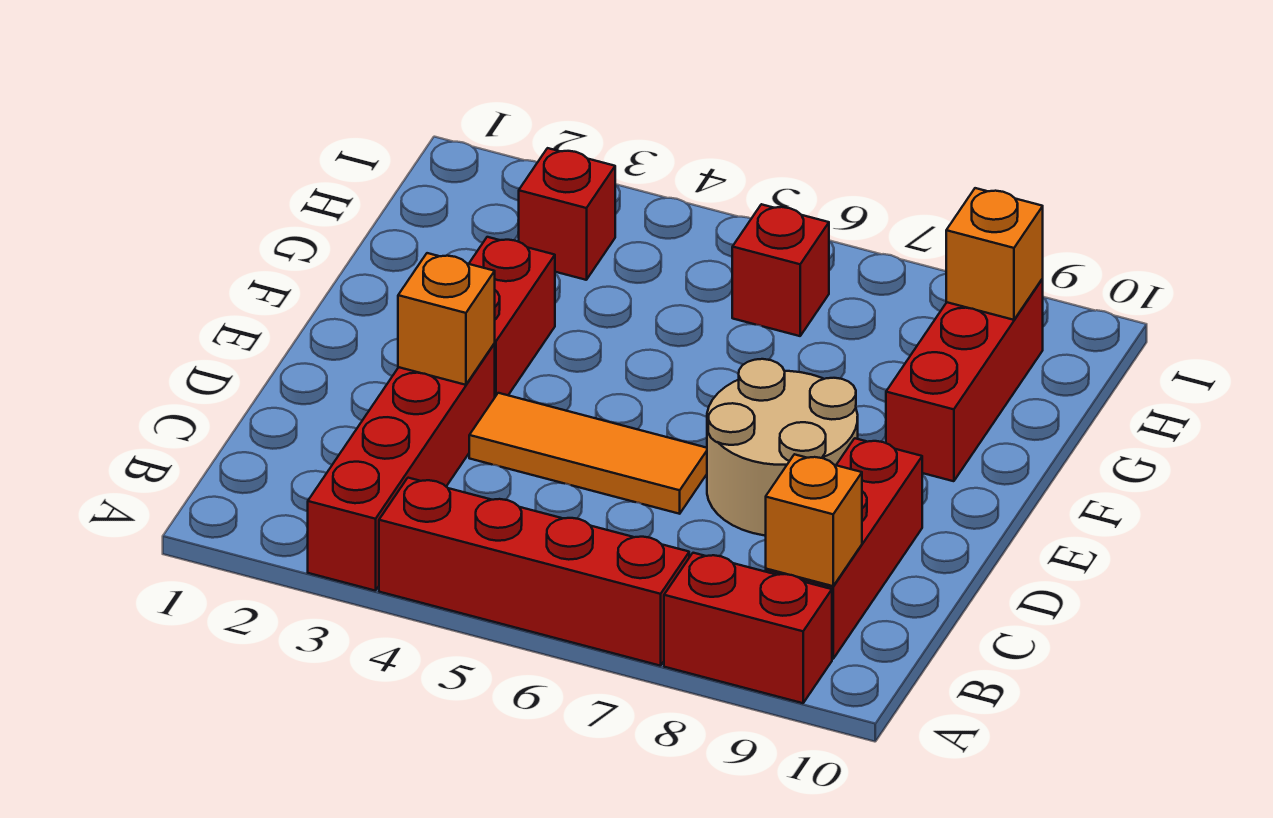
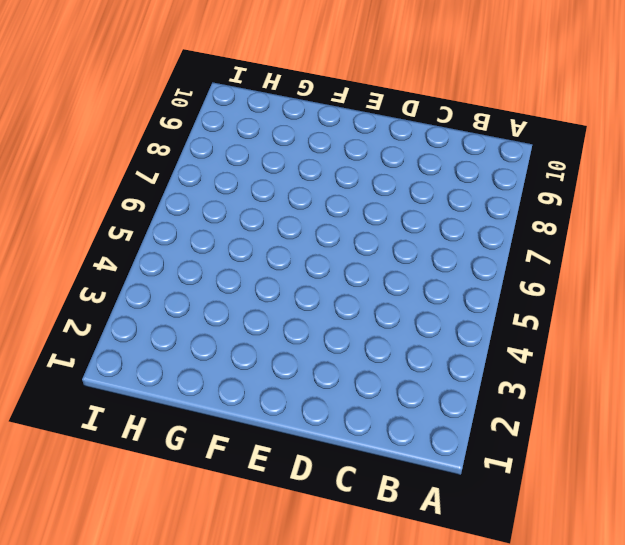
none -> red brick A3:D3 level 1
none -> red brick A4:A7 level 1
none -> red brick A8:A9 level 1

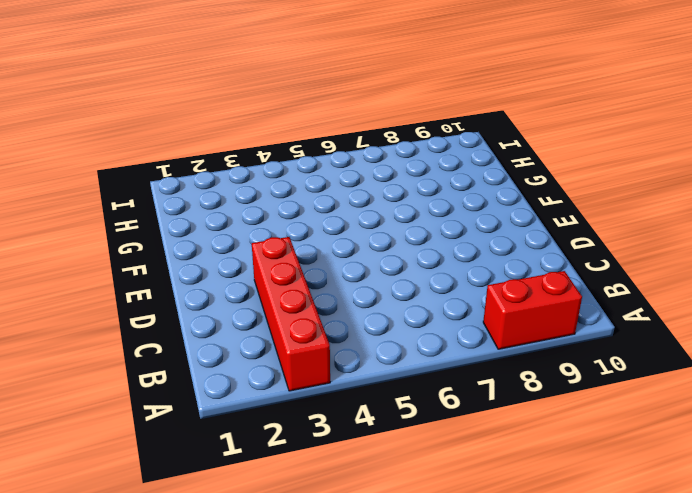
none -> red brick A4:A7 level 1
none -> red brick B9:D9 level 1
none -> orange tile D4:D6 level 1

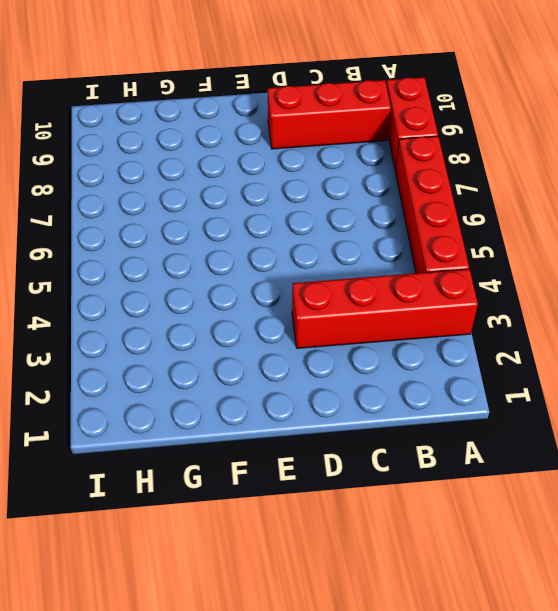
none -> orange tile D4:D6 level 1
none -> tan round brick D7:E8 level 1
none -> red brick E3:F3 level 1

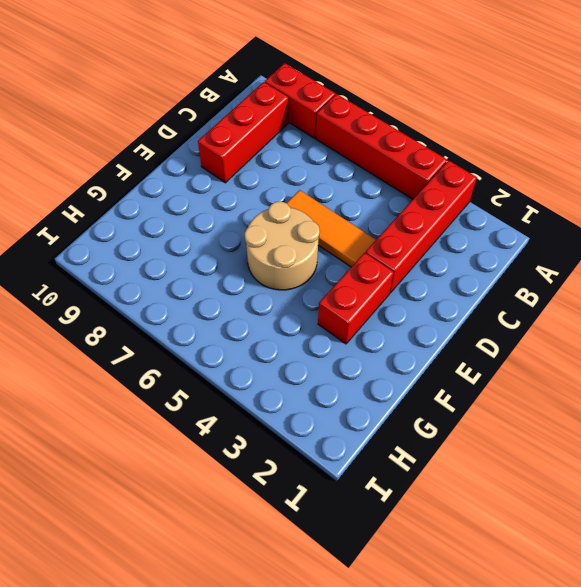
tan round brick E5:F6 level 1 -> tan round brick D7:E8 level 1
none -> red brick F9:H9 level 1
none -> red brick H3 level 1
none -> red brick H6 level 1

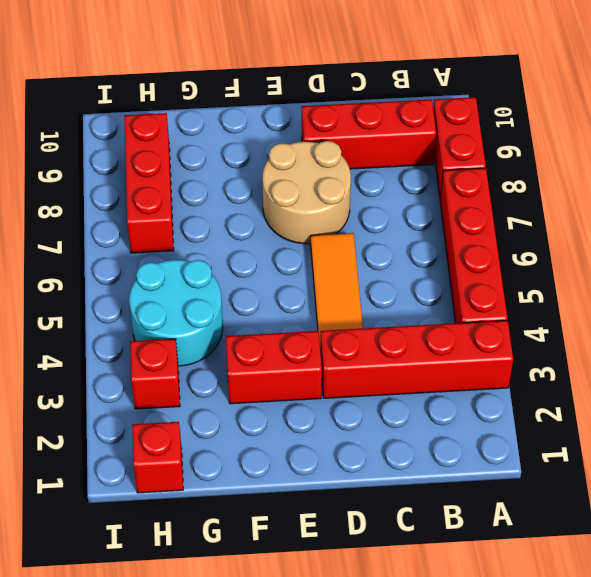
cyan round brick G4:H5 level 1 -> none
red brick H1 level 1 -> red brick H6 level 1
red brick H7:H9 level 1 -> red brick F9:H9 level 1
none -> orange brick B9 level 2
none -> orange brick D3 level 2
none -> orange brick H9 level 2

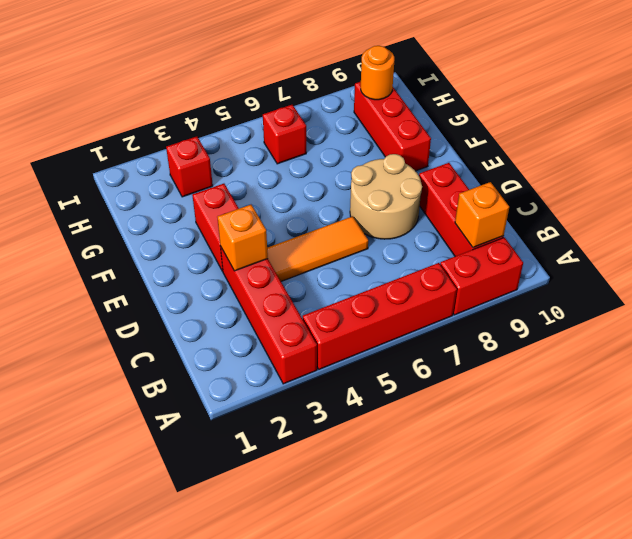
orange round brick H9 level 2 -> orange brick H9 level 2

